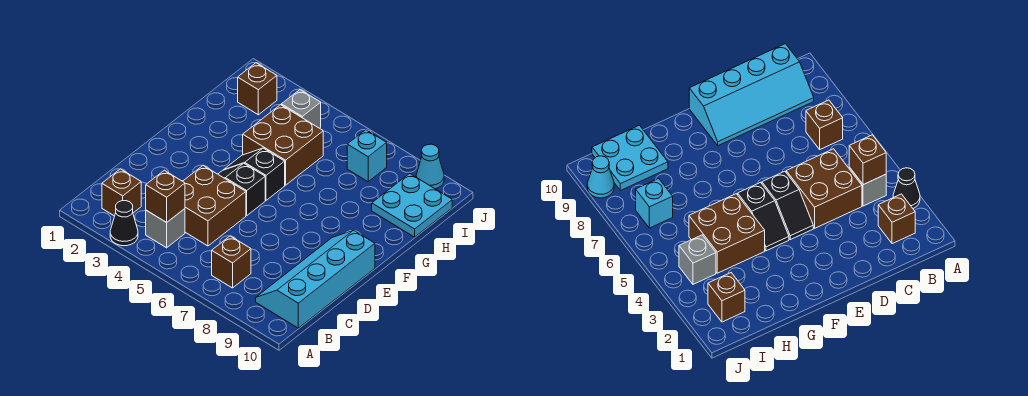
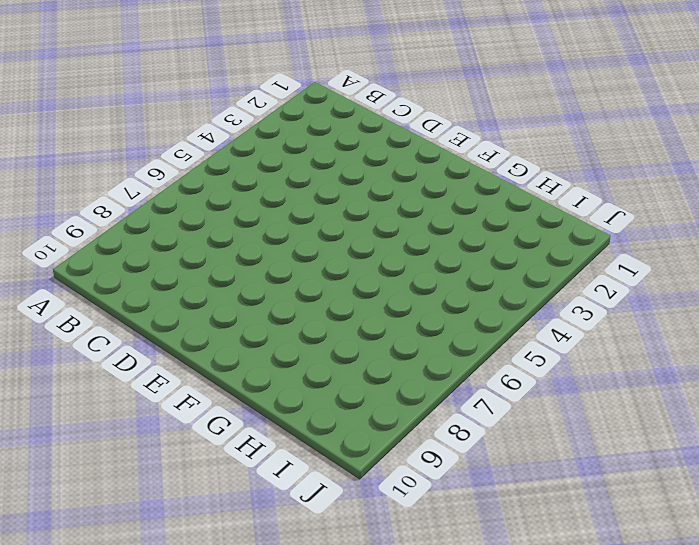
none -> black cone A3 level 1
none -> brown brick B2 level 1
none -> grey brick B4 level 1

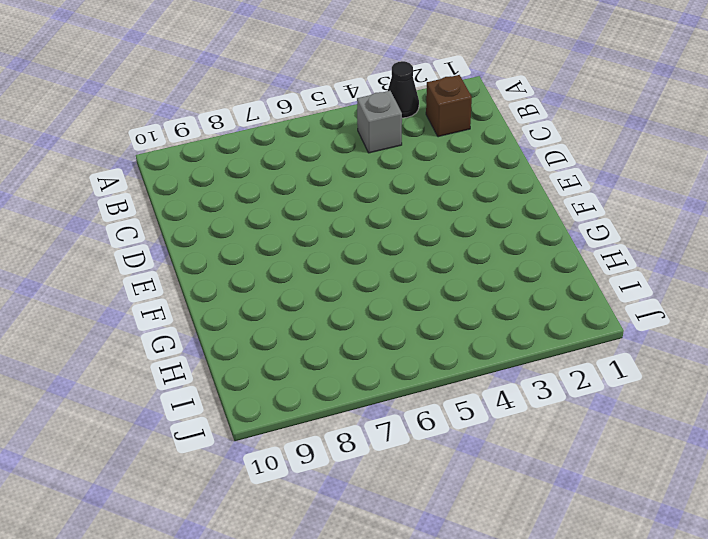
none -> brown brick B7 level 1
none -> cyan slope B9:E10 level 1 top 10
none -> brown brick C4:D5 level 1

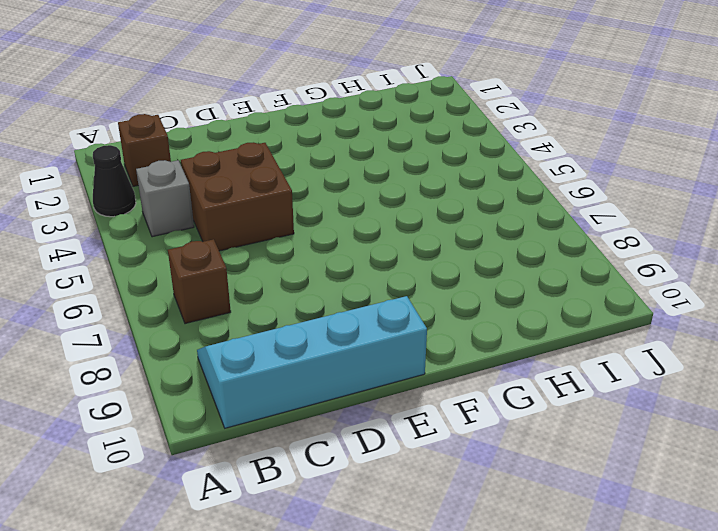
none -> black slope E4:E5 level 1 top 5
none -> black slope F4:F5 level 1 top 5
none -> brown brick G4:H5 level 1

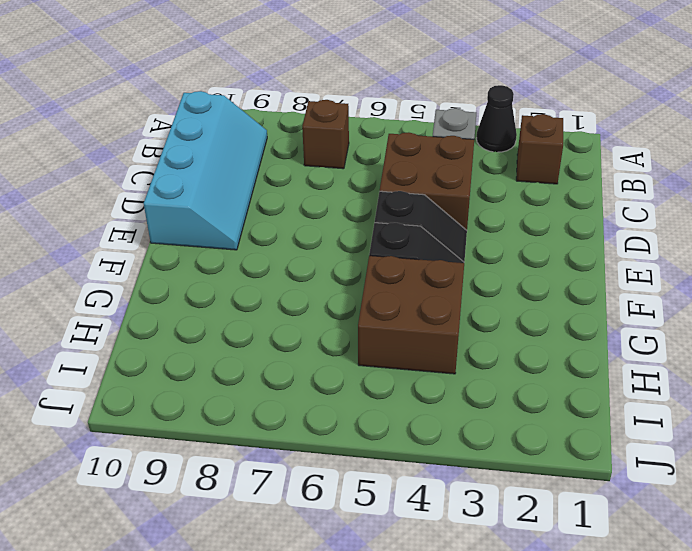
none -> cyan plate H9:I10 level 1
none -> brown brick I2 level 1
none -> grey brick I4 level 1

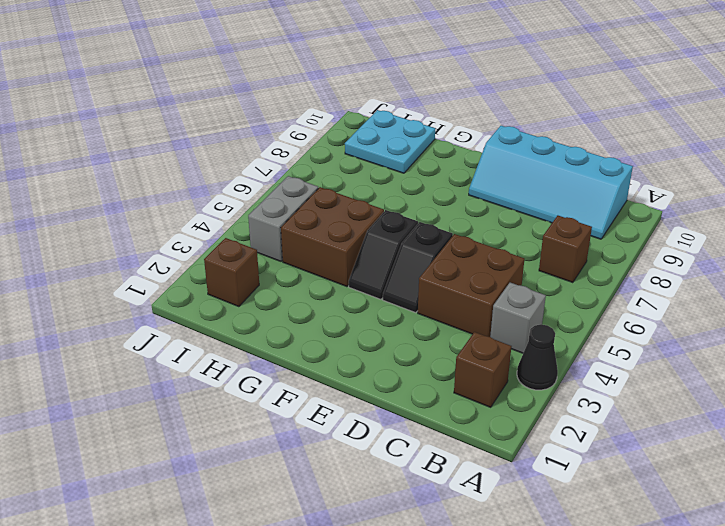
grey brick I4:I5 level 1 -> grey brick I4 level 1
none -> cyan brick I7 level 1
none -> cyan cone J9 level 1
none -> brown brick B4 level 2

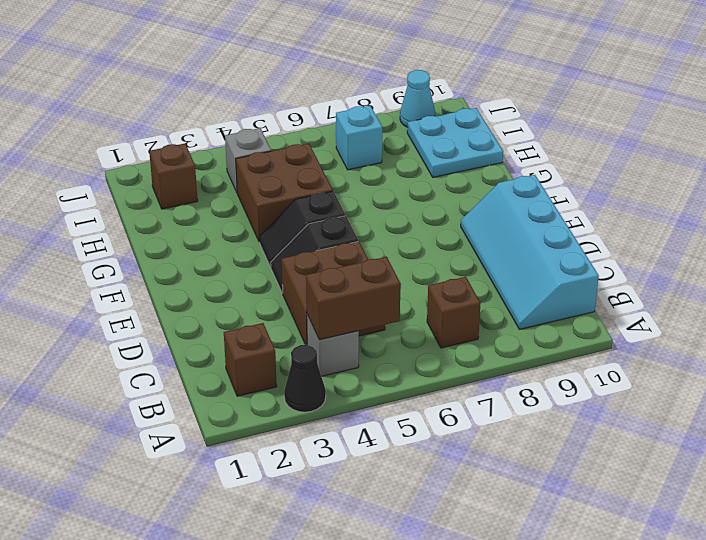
brown brick B4:B5 level 2 -> brown brick B4 level 2

